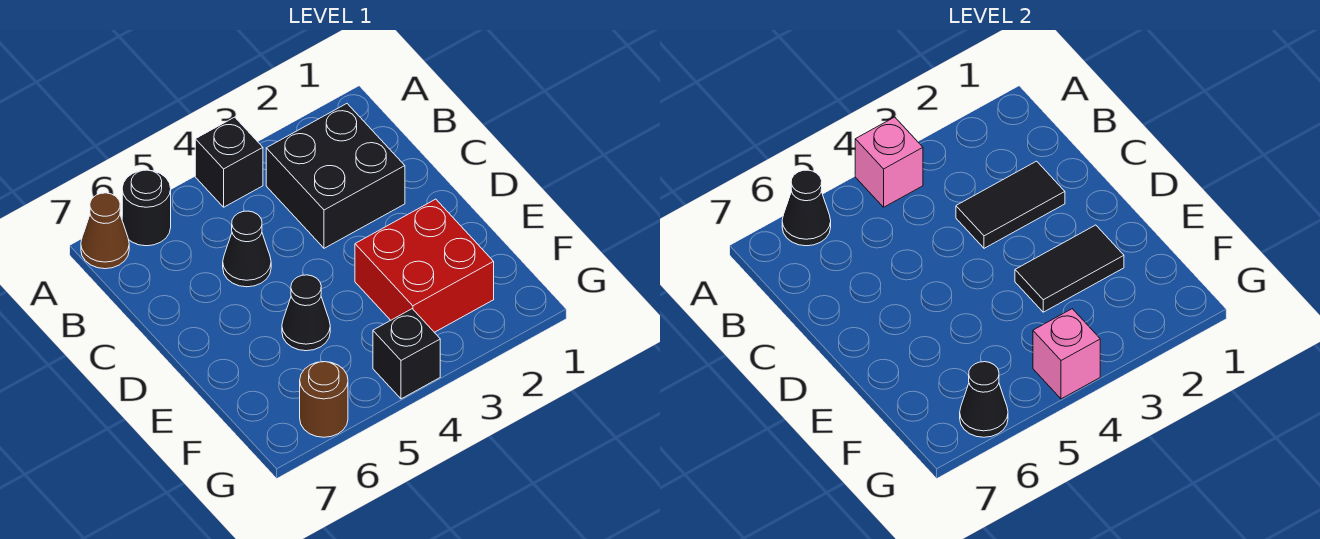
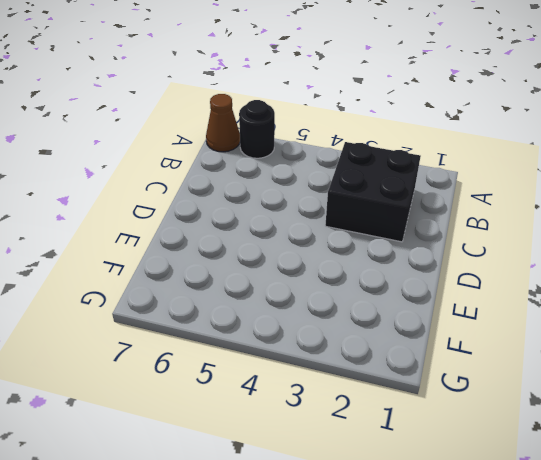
none -> black brick A4 level 1
none -> black cone C5 level 1
none -> red brick E2:F3 level 1

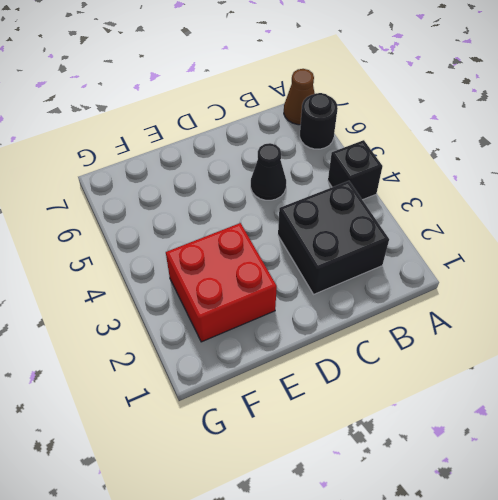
none -> black cone E5 level 1
none -> black brick G4 level 1
none -> brown round brick G6 level 1

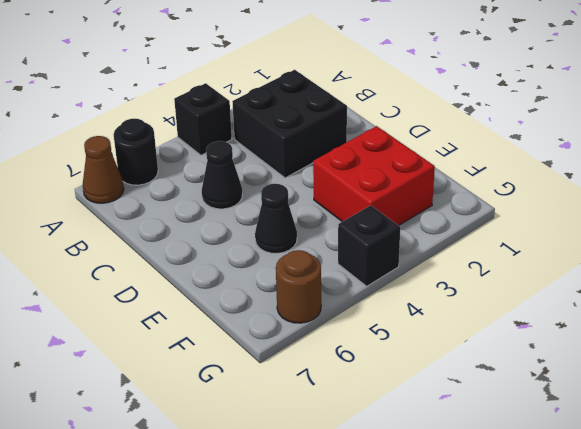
none -> pink brick A4 level 2
none -> black cone A6 level 2
none -> black tile C2:C3 level 2

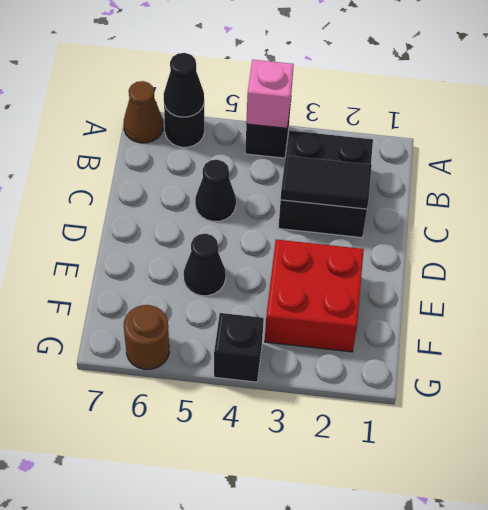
none -> black tile E2:E3 level 2
none -> pink brick G4 level 2
none -> black cone G6 level 2

